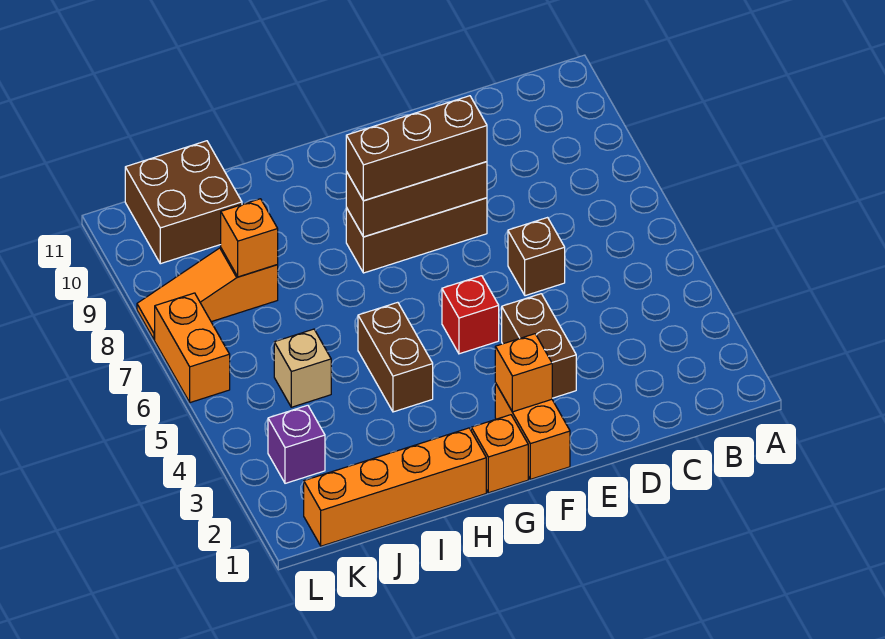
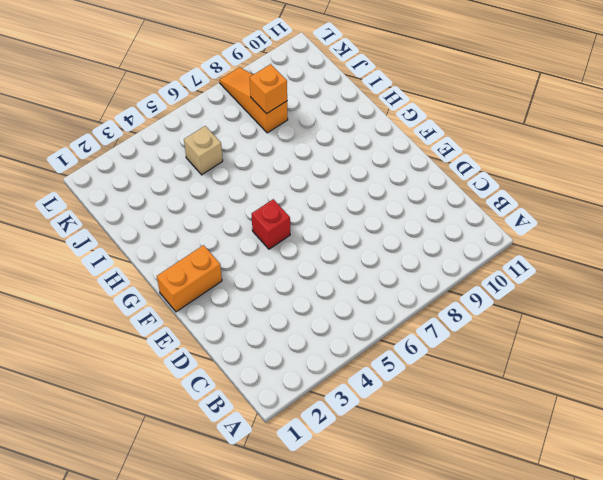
none -> brown brick D6 level 1
none -> brown brick E3:E4 level 1
none -> brown brick E8:G8 level 1

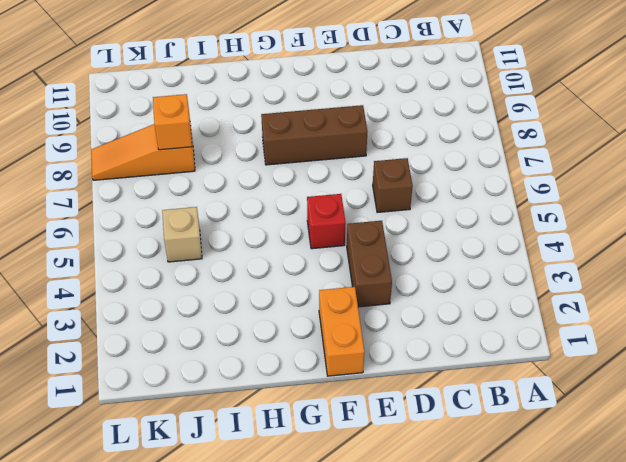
none -> orange brick G1 level 1
none -> orange brick H1:K1 level 1
none -> brown brick H4:H5 level 1

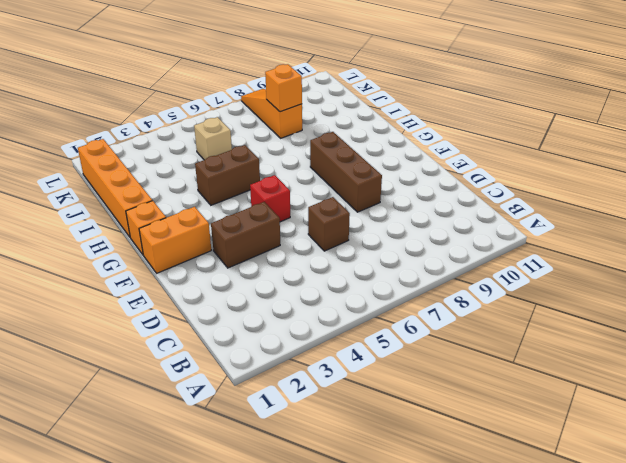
none -> brown brick J10:K11 level 1
none -> purple brick K3 level 1
none -> orange brick L6:L7 level 1

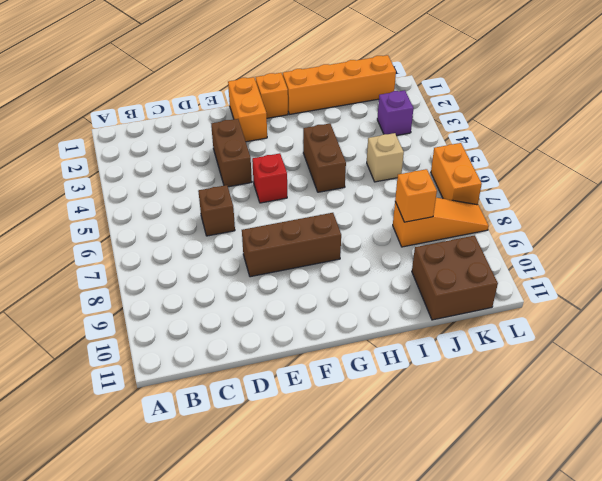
none -> brown brick E8:G8 level 2
none -> orange brick F2 level 2
none -> brown brick E8:G8 level 3

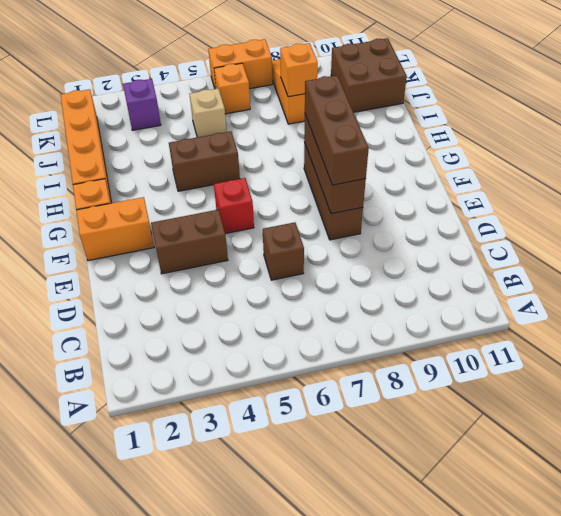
orange brick K6 level 1 -> orange brick F2 level 2

